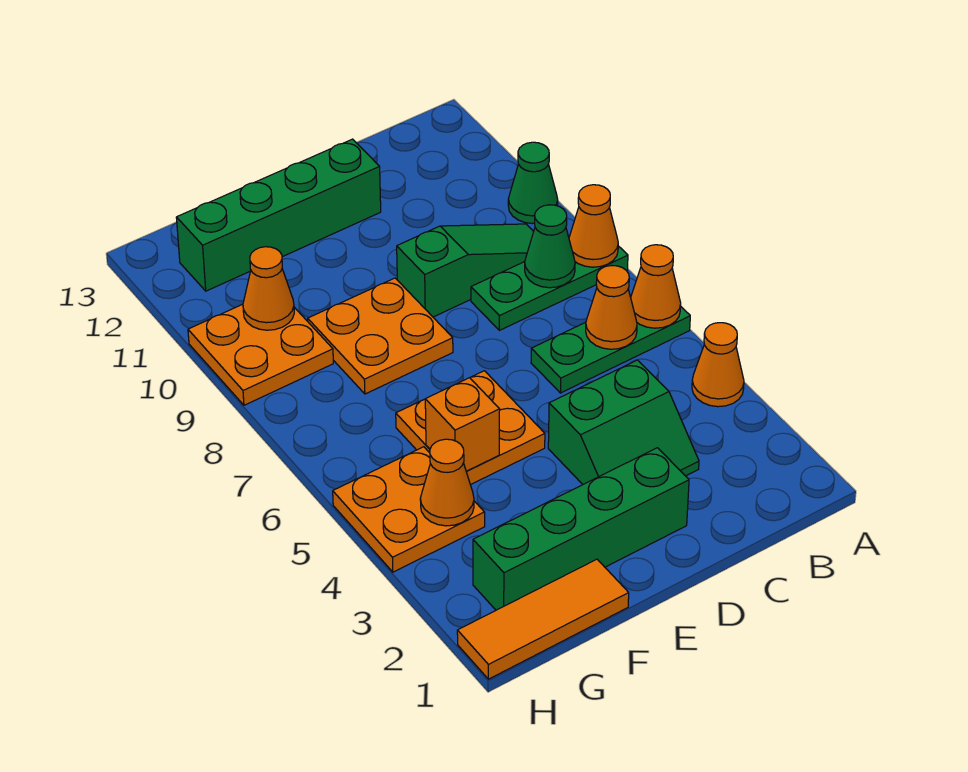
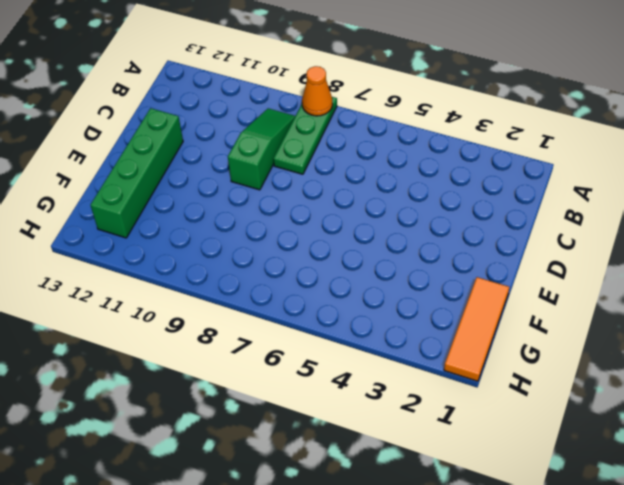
none -> orange cone A4 level 1
none -> green plate A6:C6 level 1
none -> green cone A10 level 1

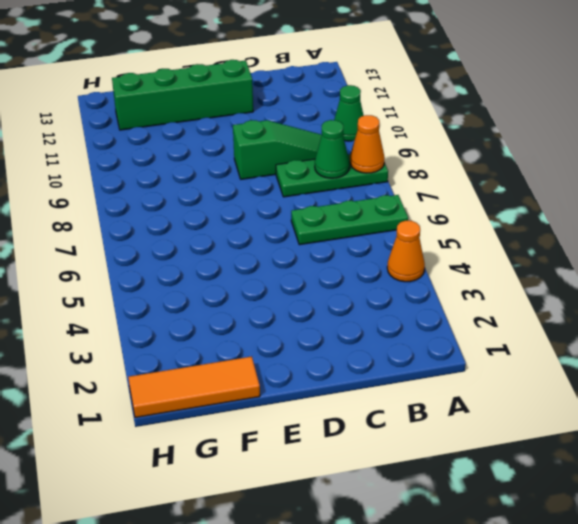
none -> green slope C3:D4 level 1 top 4
none -> green brick D2:G2 level 1
none -> orange plate E5:F6 level 1

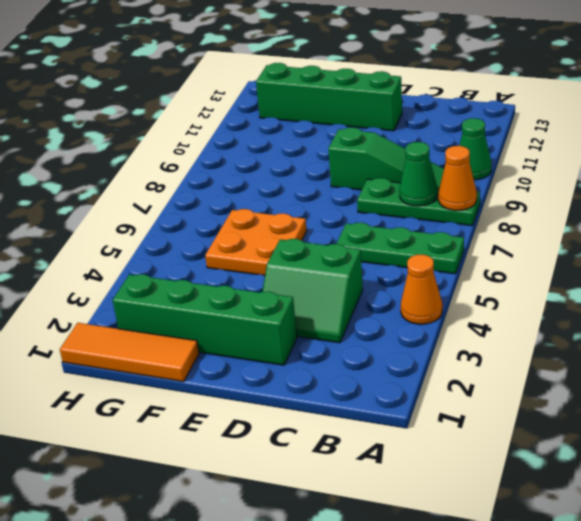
none -> orange plate E8:F9 level 1
none -> orange plate G4:H5 level 1
none -> orange plate G9:H10 level 1

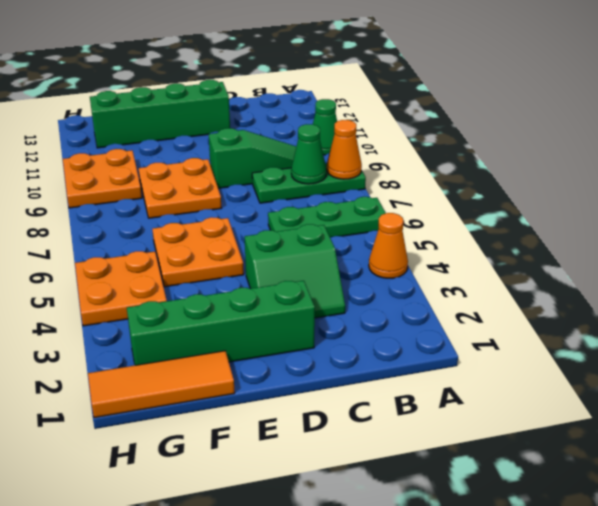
none -> orange cone A6 level 2
none -> orange cone B6 level 2
none -> orange brick F5 level 2

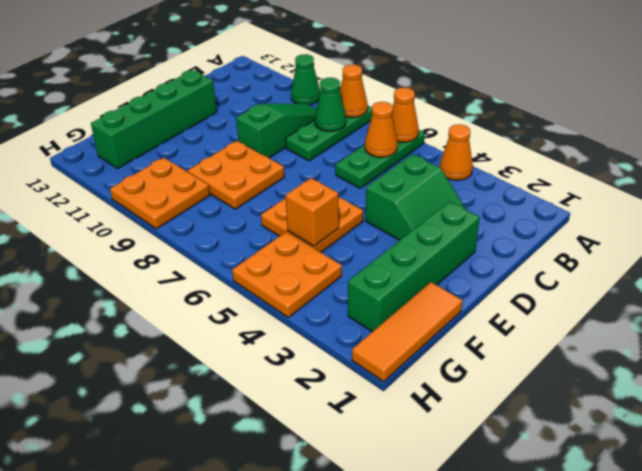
none -> orange cone G4 level 2
none -> orange cone G10 level 2

